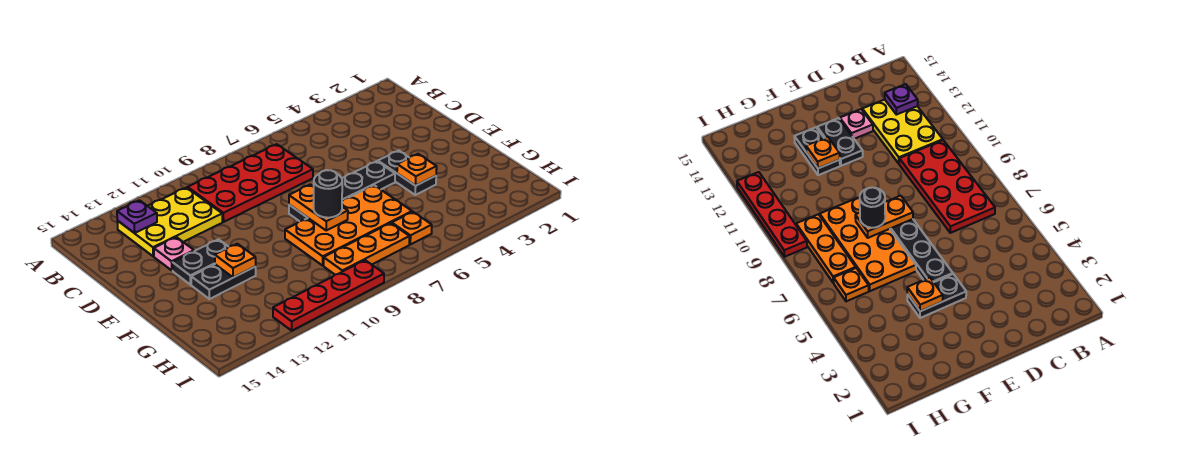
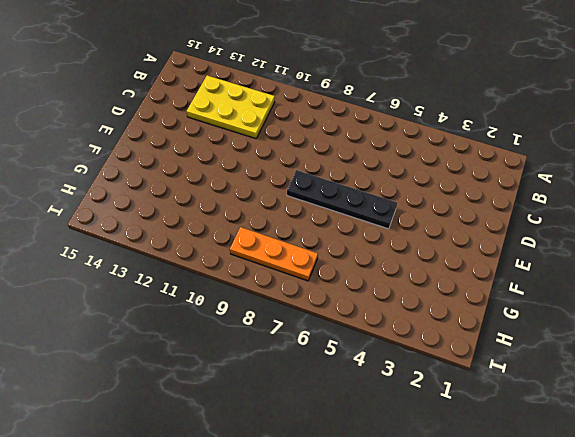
none -> red plate B7:C10 level 1
none -> pink plate D13 level 1
none -> black plate E4:F4 level 1

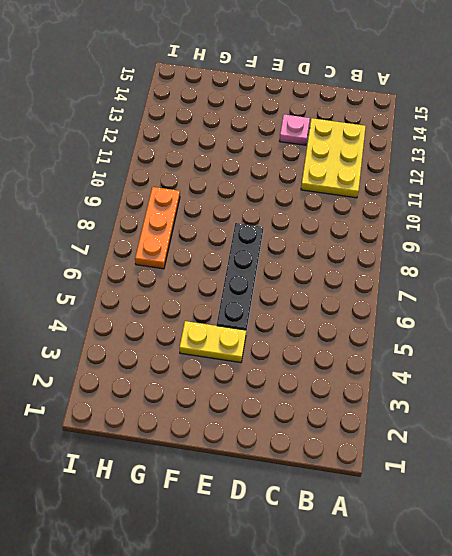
yellow plate E4:F4 level 1 -> black plate E4:F4 level 1
none -> red plate B7:C10 level 1
none -> black plate E12:E13 level 1
none -> orange plate F6:G9 level 1

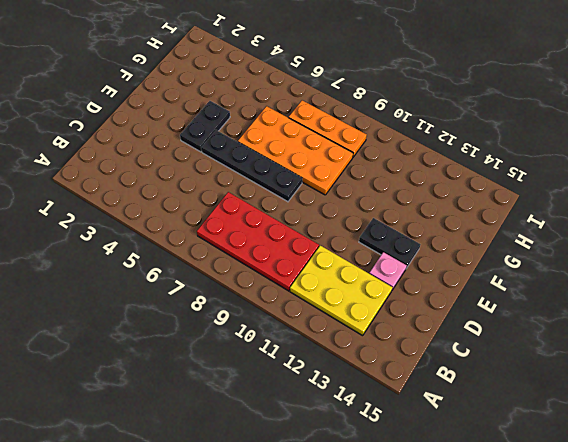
none -> black plate F12:F13 level 1
none -> orange plate H6 level 1
none -> red plate I9:I12 level 1

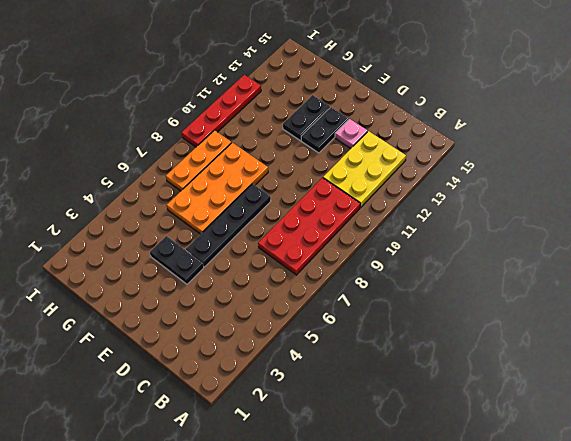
none -> orange plate H6 level 1
none -> purple plate B13 level 2
none -> orange plate E8:F8 level 2

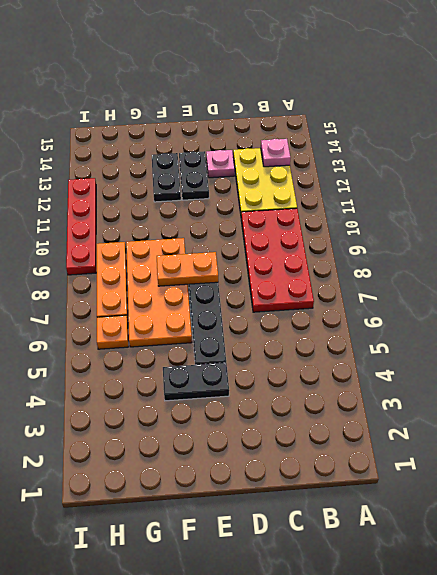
pink plate B13 level 2 -> purple plate B13 level 2
none -> orange plate F4 level 2
none -> orange plate F12 level 2
none -> black round brick F8 level 3

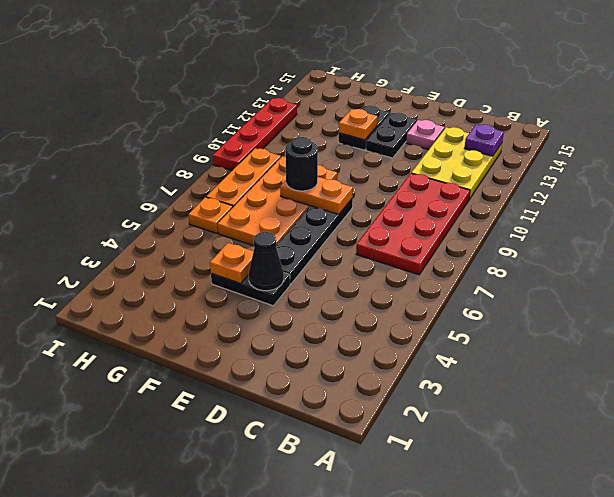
black cone E4 level 2 -> none

